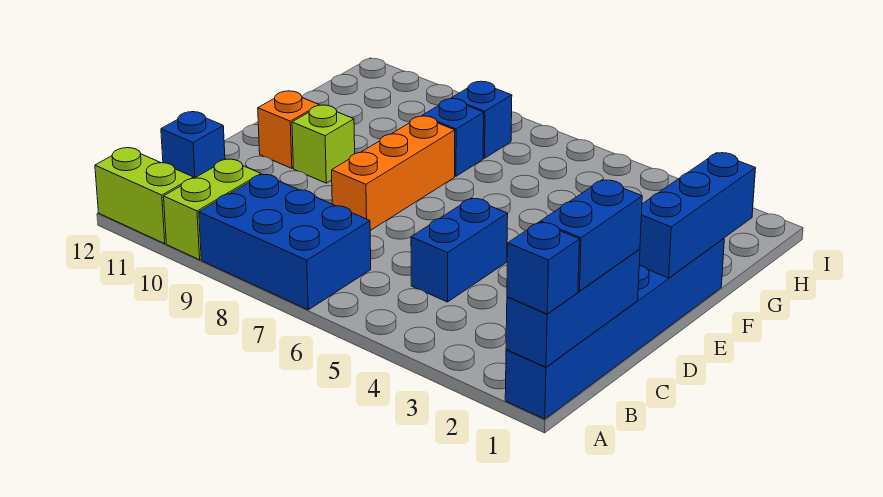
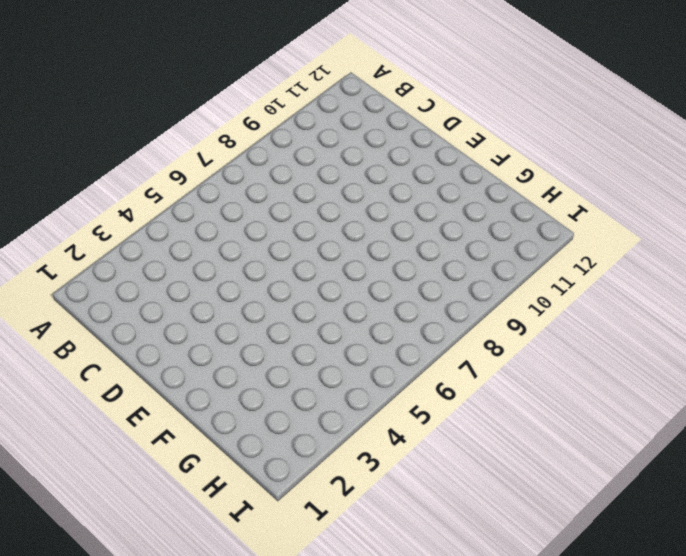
none -> blue brick A1:F1 level 1
none -> blue brick A7:B9 level 1
none -> lime brick A10:B10 level 1

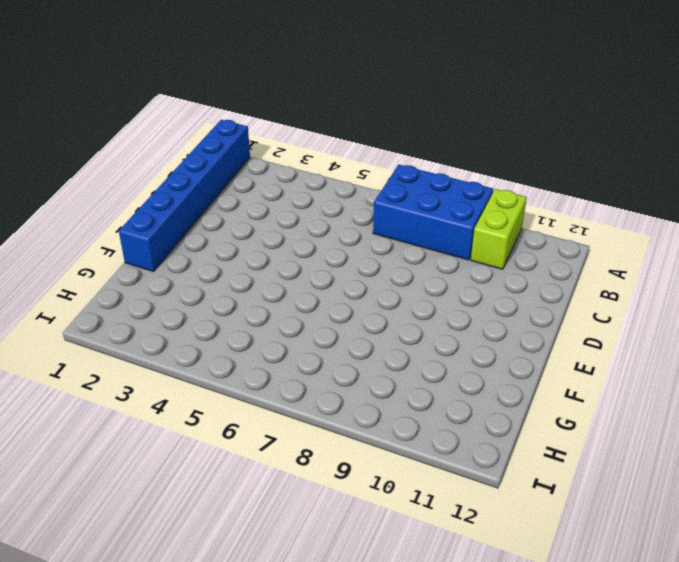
none -> lime brick A11:A12 level 1
none -> blue brick C5:D5 level 1
none -> blue brick C12 level 1

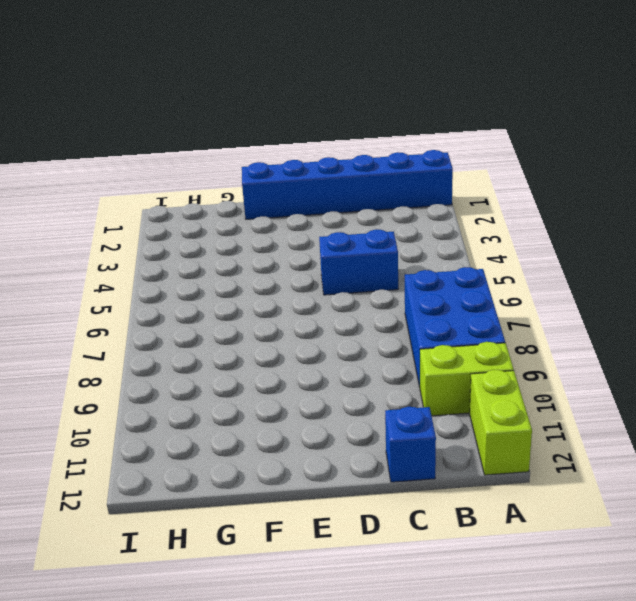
none -> orange brick D8:F8 level 1
none -> lime brick E10 level 1
none -> orange brick E11 level 1

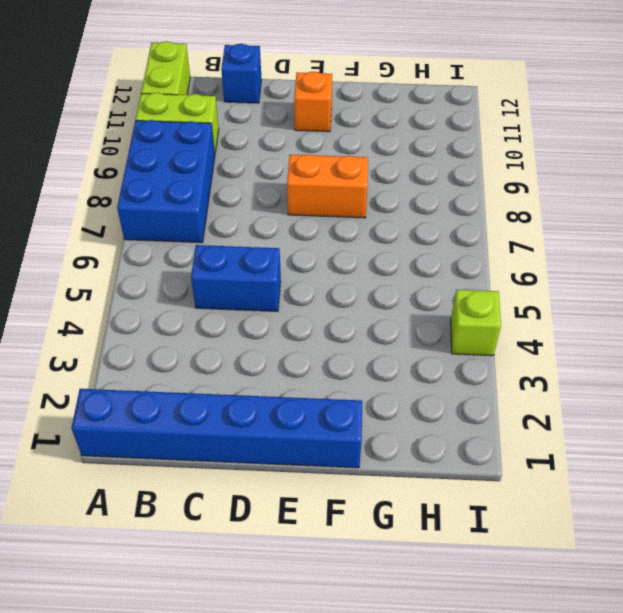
orange brick E8:F8 level 1 -> orange brick D8:F8 level 1
lime brick I4 level 1 -> lime brick E10 level 1
none -> blue brick G8 level 1
none -> blue brick H8 level 1
none -> blue brick A1:C1 level 2

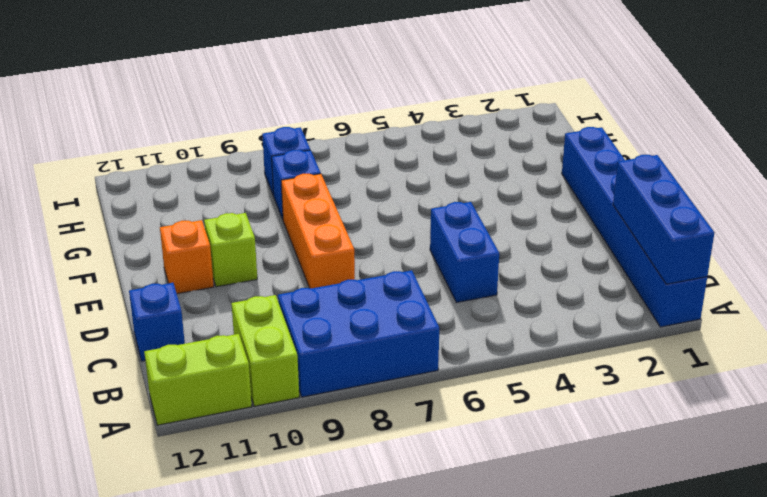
none -> blue brick E1:G1 level 2
none -> blue brick A1 level 3
none -> blue brick B1:C1 level 3

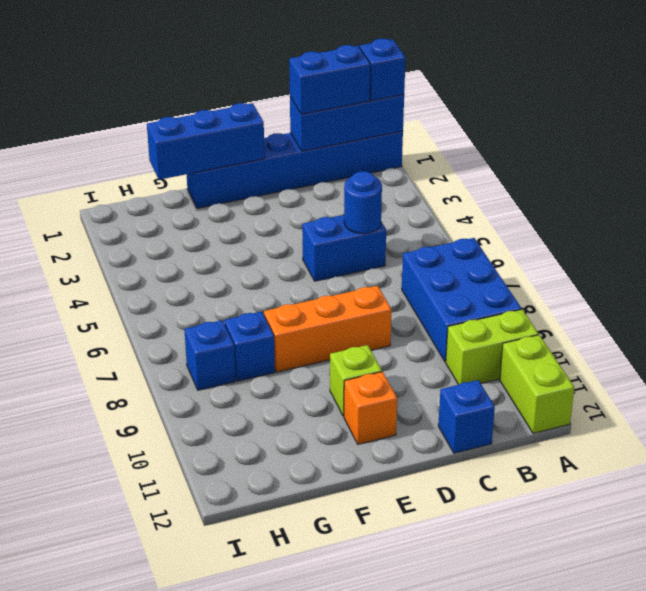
blue round brick C5 level 2 -> none

